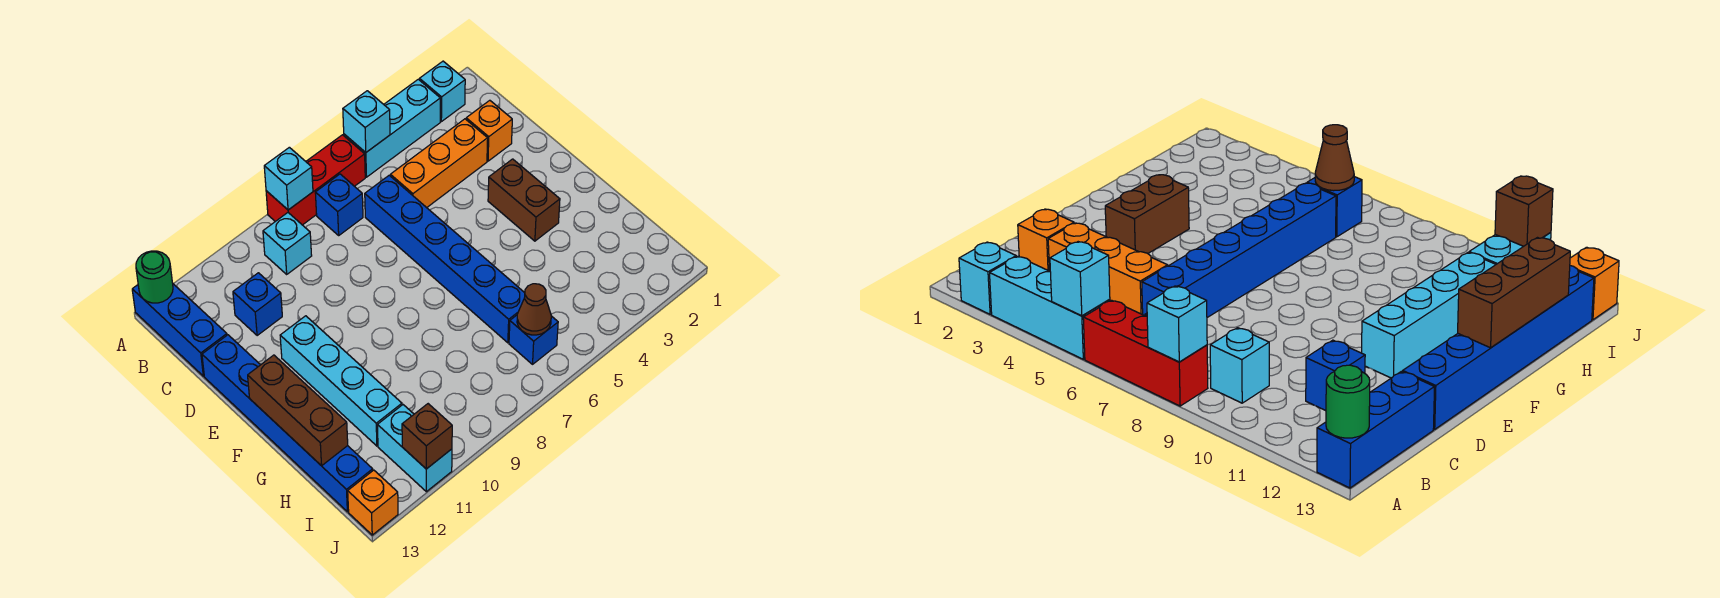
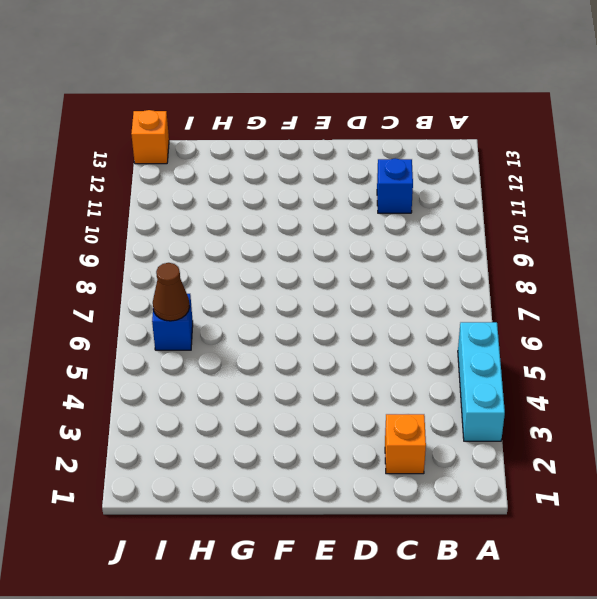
none -> cyan brick A2 level 1
none -> red brick A6:A8 level 1
none -> blue brick A13:C13 level 1

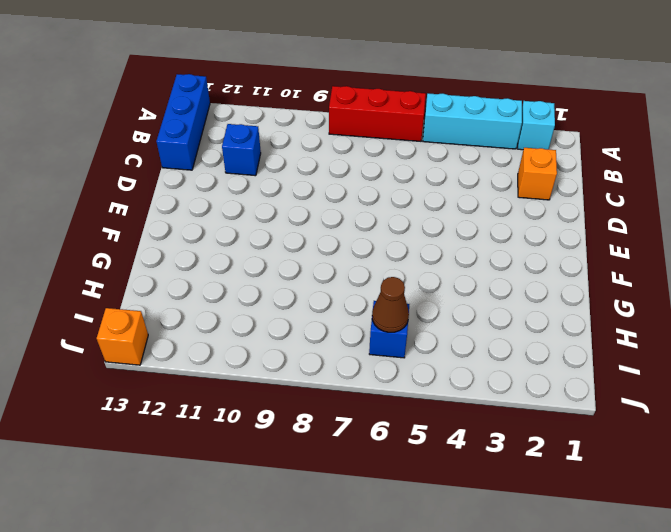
none -> blue brick B7 level 1
none -> cyan brick B9 level 1
none -> orange brick C3:C5 level 1

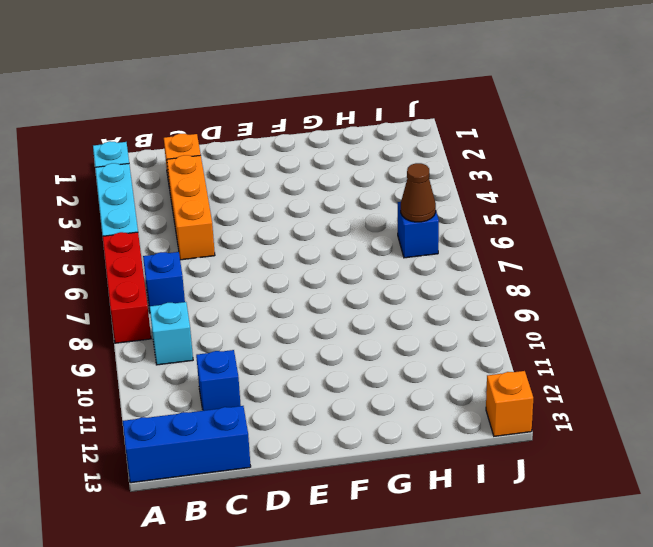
none -> blue brick C6:H6 level 1
none -> blue brick D13:I13 level 1
none -> brown brick E3:F3 level 1

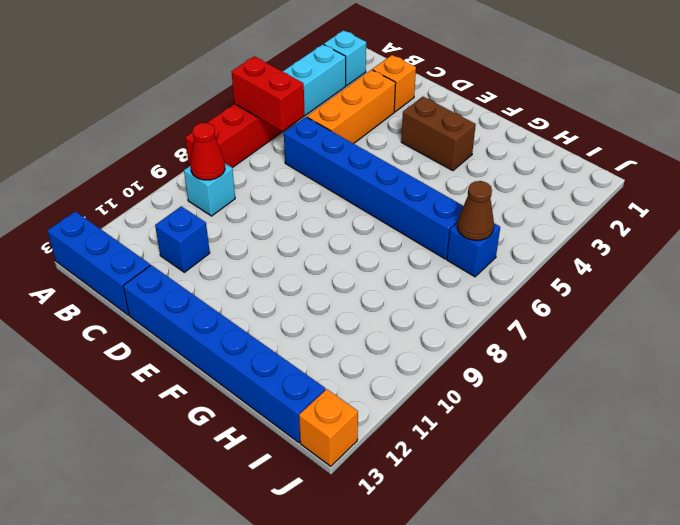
red brick A6:B6 level 2 -> none
red cone B9 level 2 -> none
none -> blue brick B7 level 1
none -> cyan brick E11:H11 level 1
none -> cyan brick I11:J11 level 1

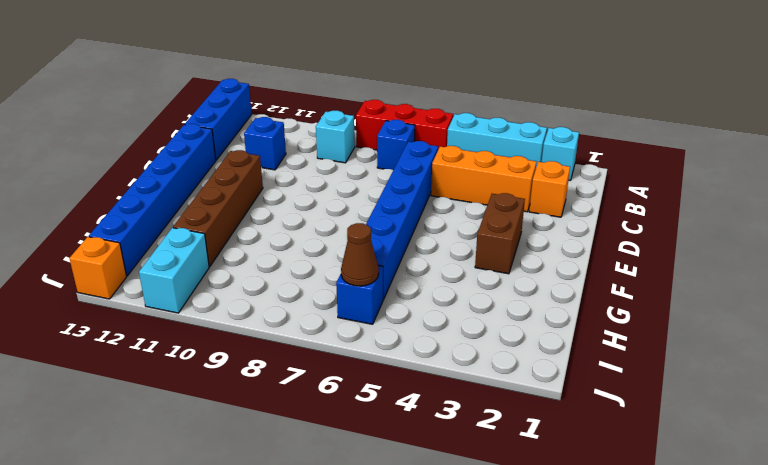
brown brick E11:H11 level 1 -> cyan brick E11:H11 level 1
none -> cyan brick A5 level 2
none -> cyan brick A8 level 2
none -> green round brick A13 level 2

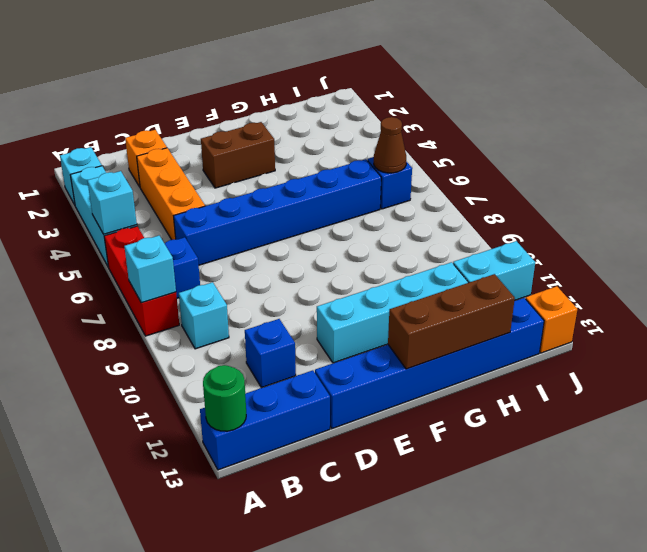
none -> brown brick J11 level 2

